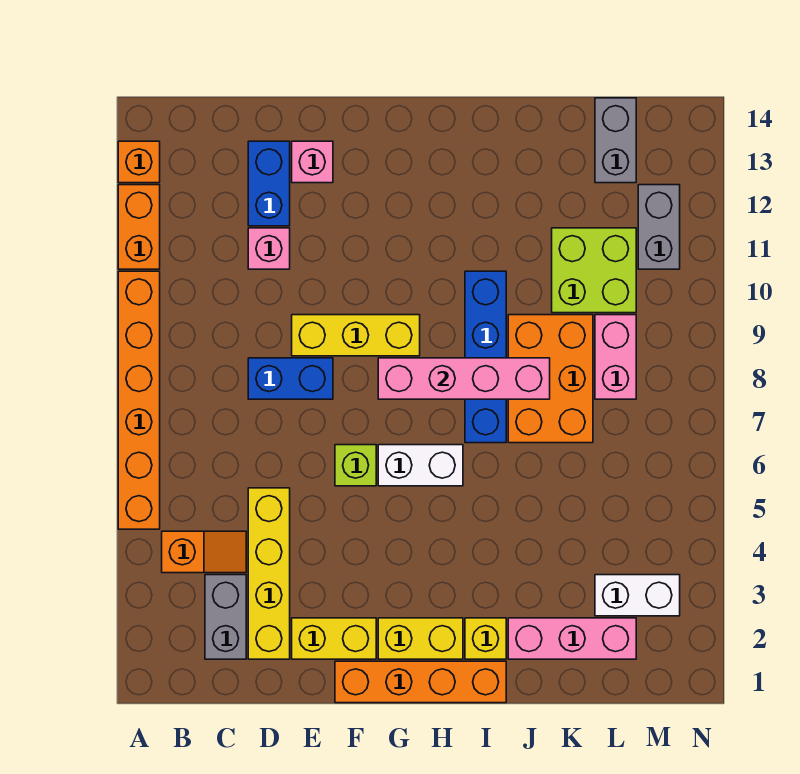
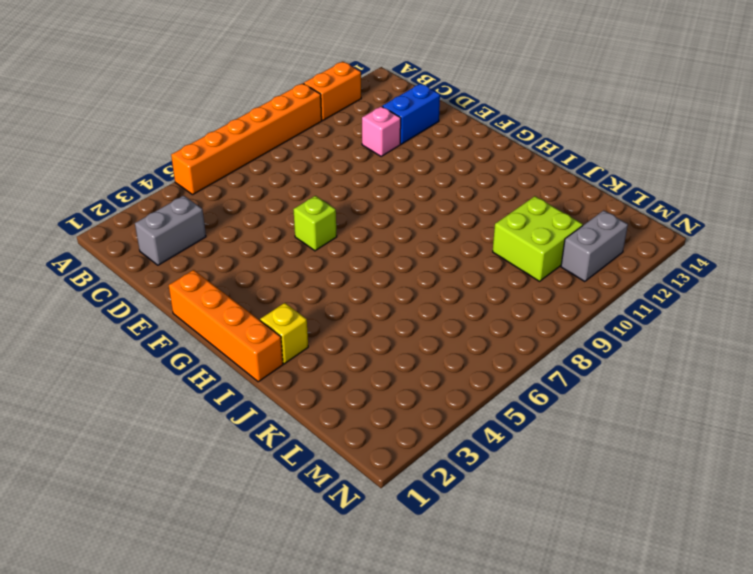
none -> orange brick A13 level 1
none -> orange slope B4:C4 level 1 top B
none -> yellow brick D2:D5 level 1

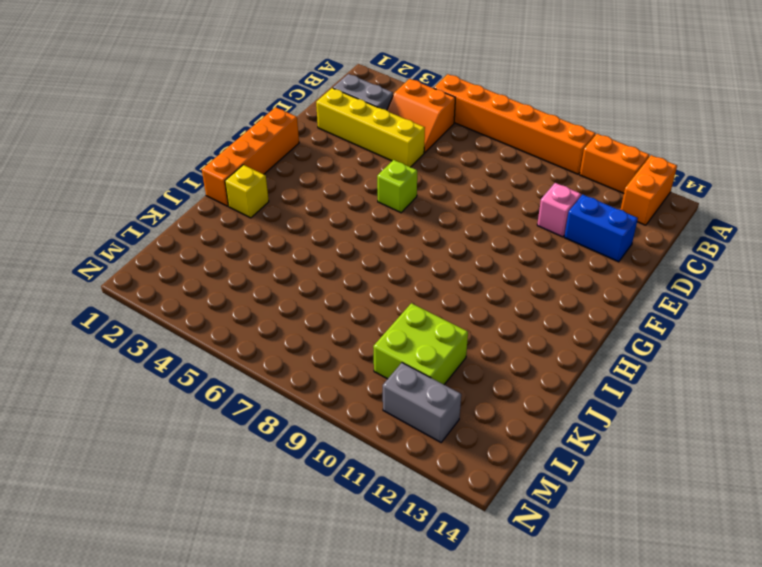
orange brick A13:B13 level 1 -> orange brick A13 level 1
orange slope B4:C5 level 1 top B -> orange slope B4:C4 level 1 top B
none -> blue brick D8:E8 level 1
none -> yellow brick E2:F2 level 1
none -> yellow brick E9:G9 level 1

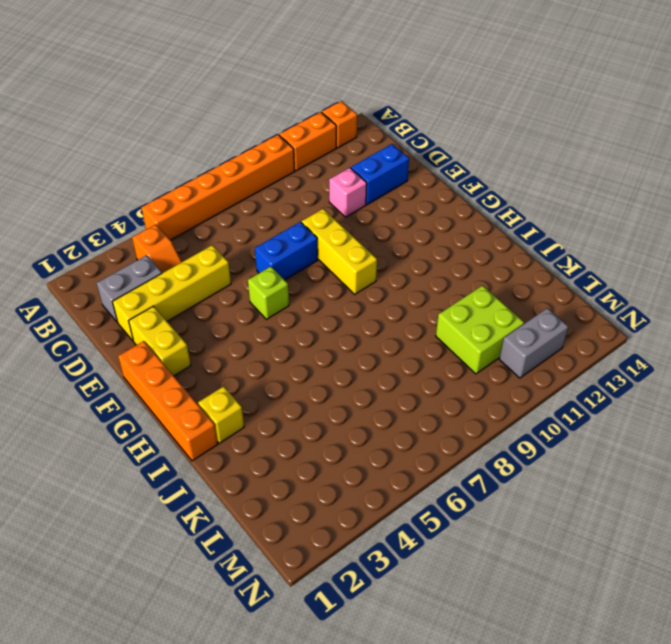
blue brick E7:E8 level 1 -> blue brick D8:E8 level 1
none -> pink brick E13 level 1
none -> yellow brick G2:H2 level 1
none -> white brick G6:H6 level 1

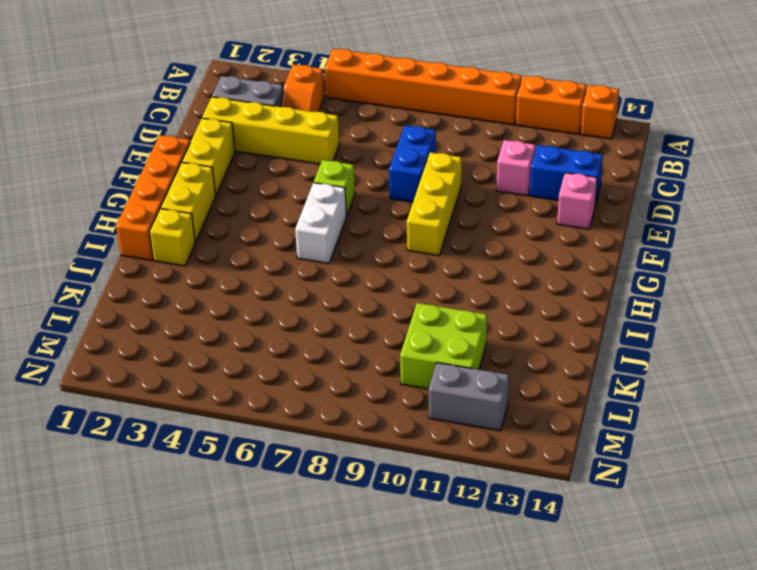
none -> blue brick I7:I10 level 1
none -> pink brick J2:L2 level 1
none -> orange brick J7:K9 level 1

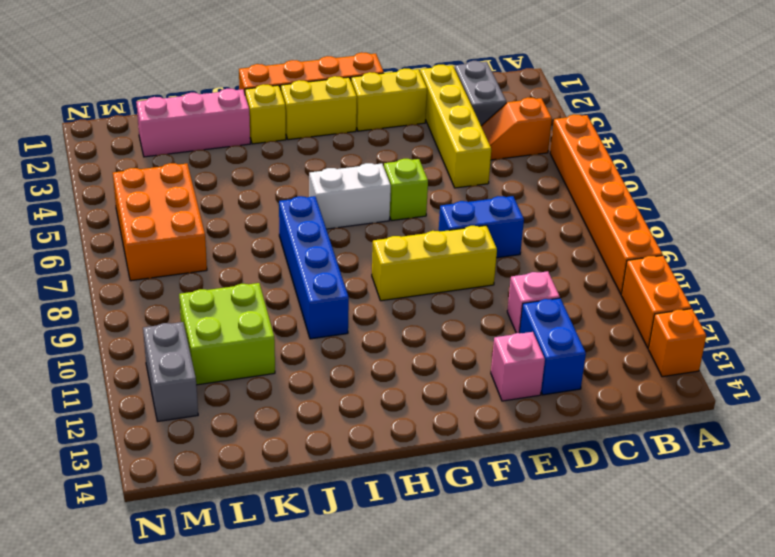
orange brick L5:M7 level 1 -> orange brick J7:K9 level 1
none -> white brick L3:M3 level 1
none -> pink brick L8:L9 level 1
none -> grey brick L13:L14 level 1

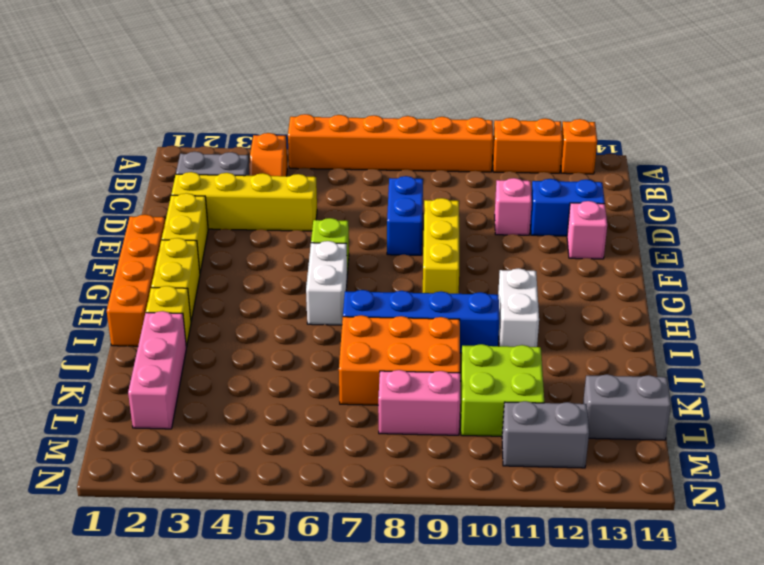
white brick H11:I11 level 1 -> white brick L3:M3 level 1
none -> pink brick G8:J8 level 2

